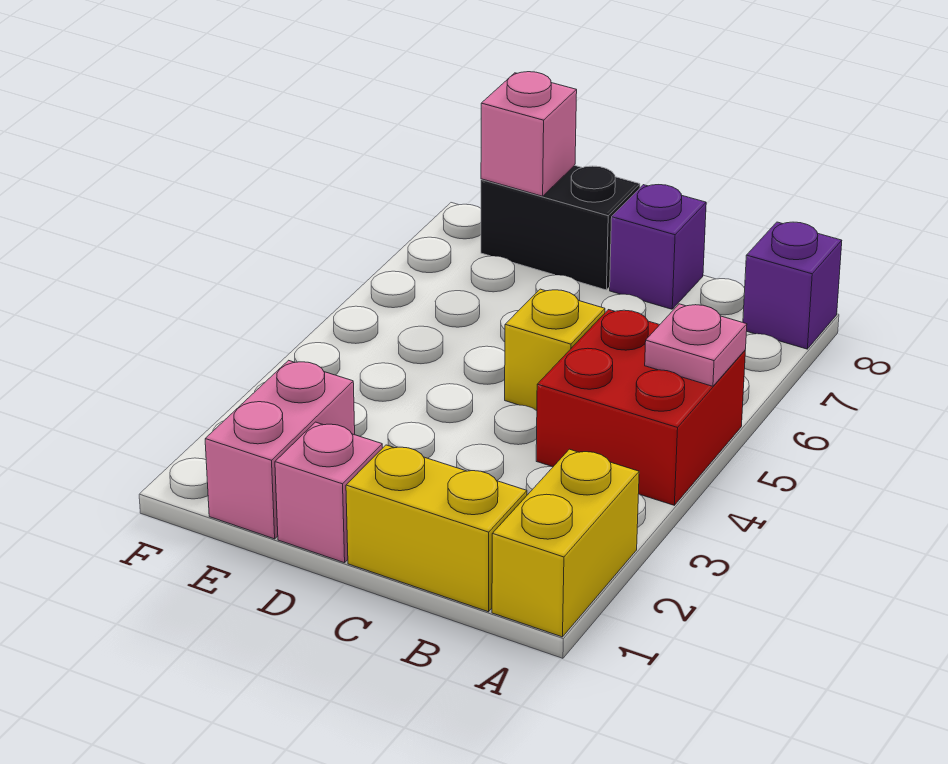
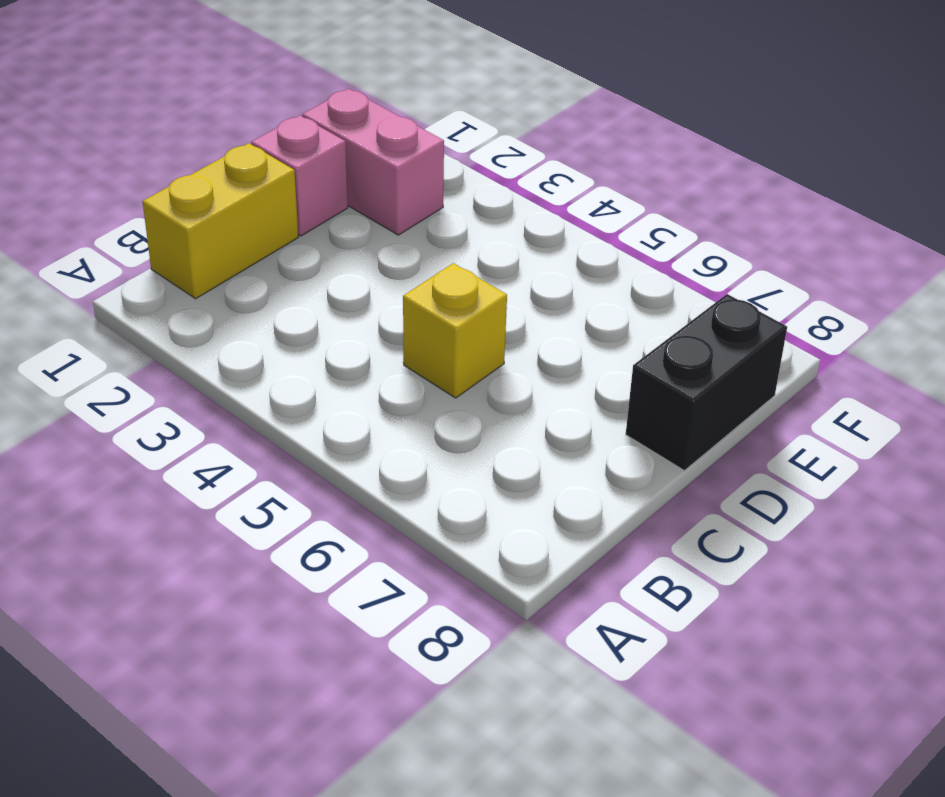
none -> yellow brick A1:A2 level 1
none -> red brick A4:B5 level 1

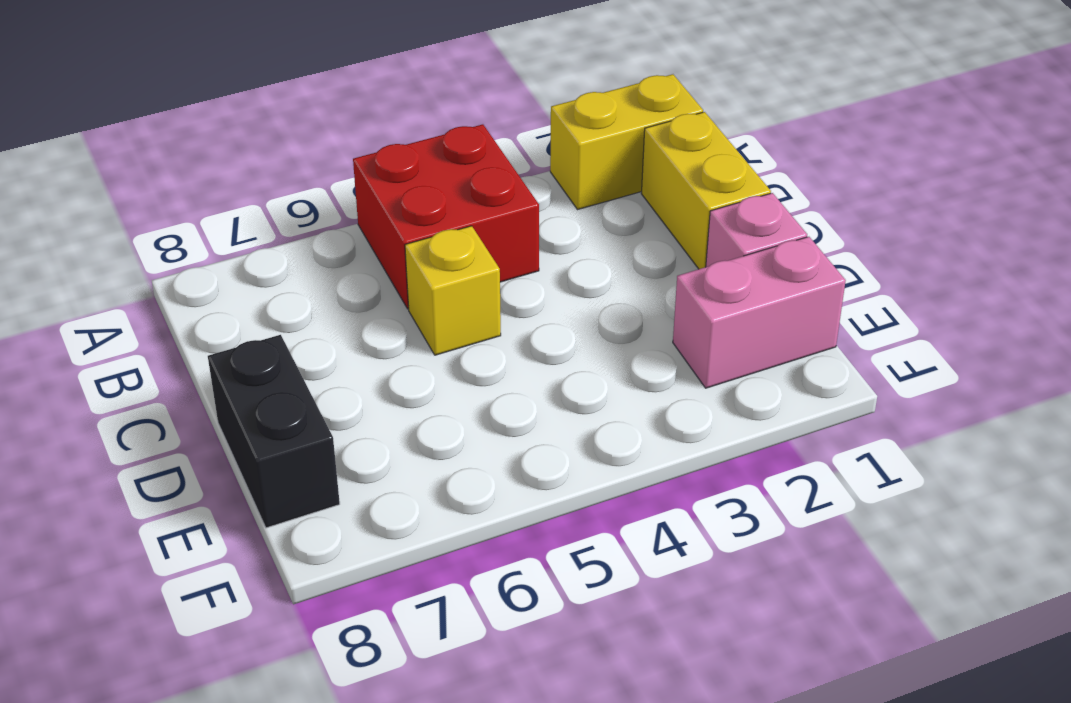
none -> purple brick A8 level 1
none -> purple brick C8 level 1

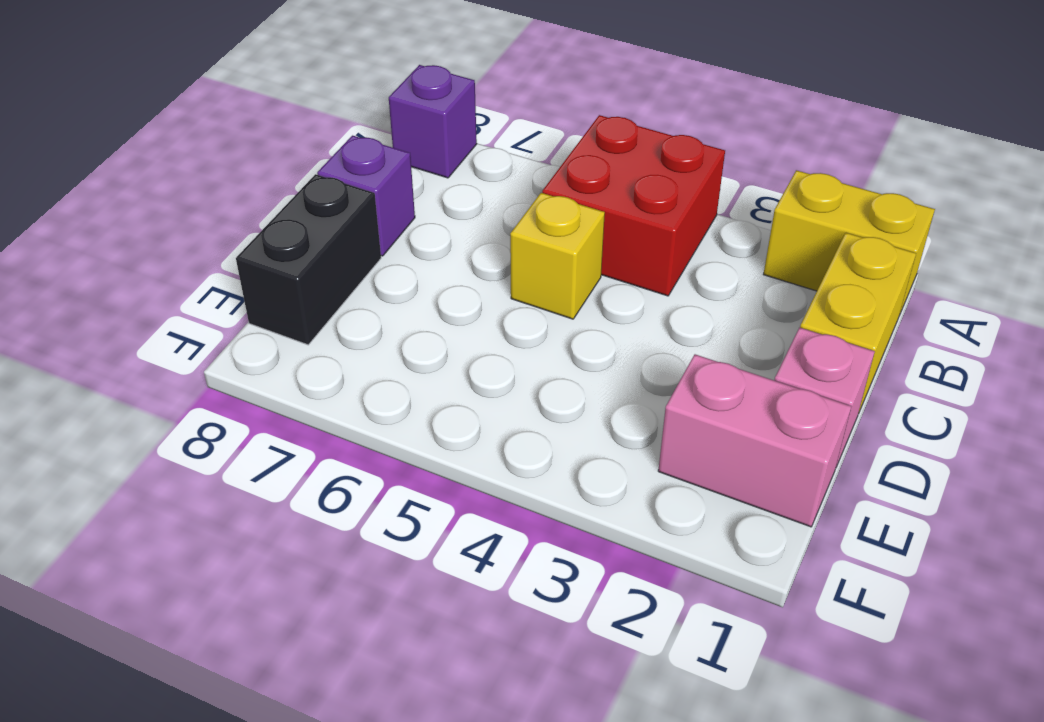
none -> pink plate A5 level 2
none -> pink brick E8 level 2

